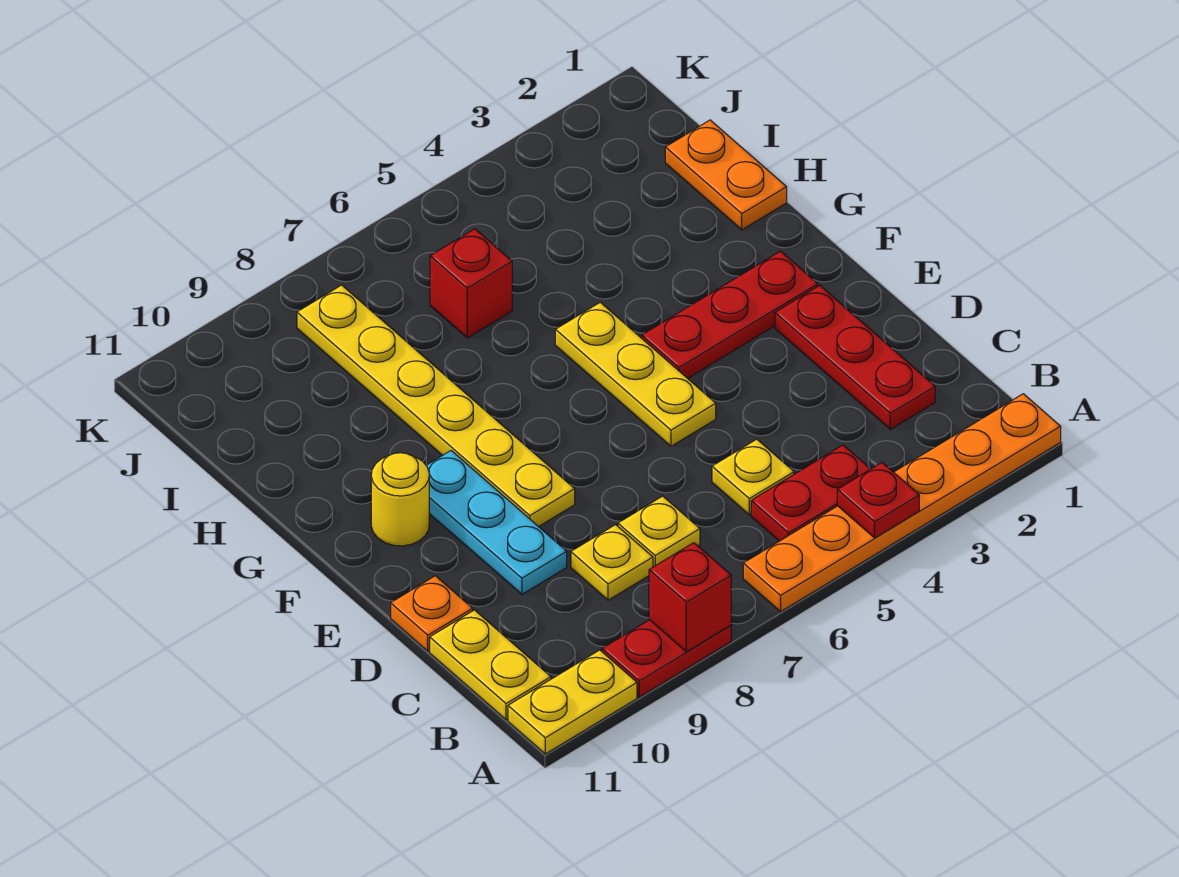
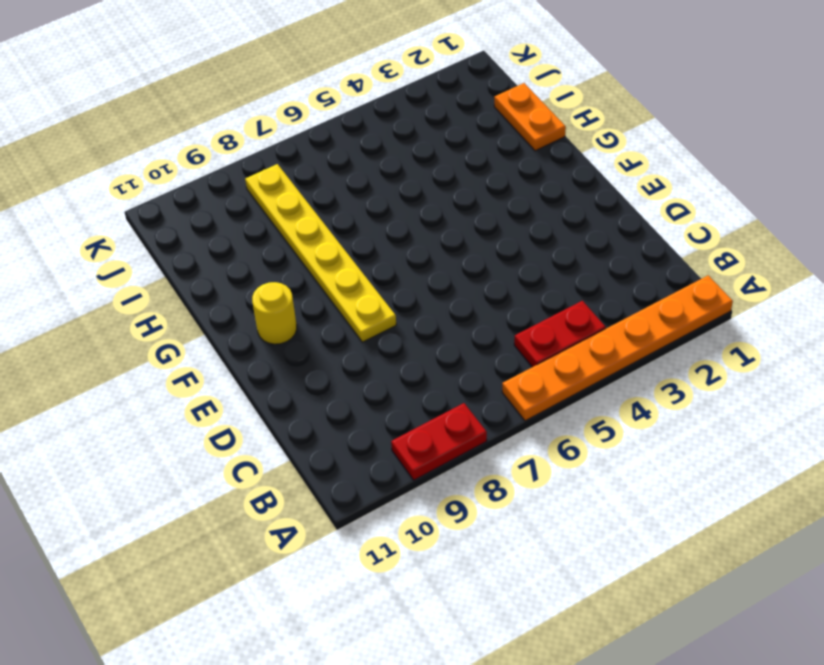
none -> yellow plate A10:A11 level 1
none -> yellow plate B11:C11 level 1
none -> red plate C2:E2 level 1

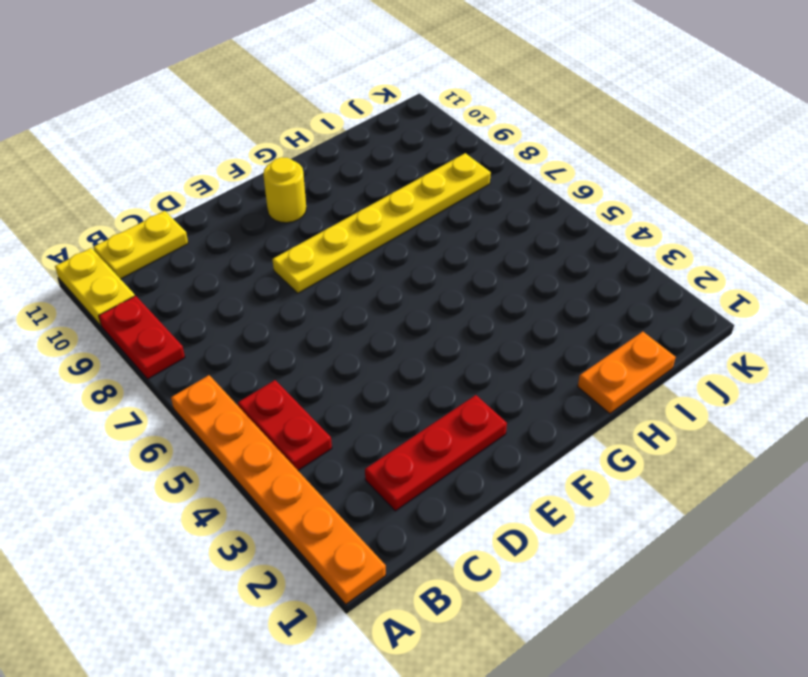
none -> yellow plate C5 level 1
none -> yellow plate C7 level 1
none -> yellow plate C8 level 1

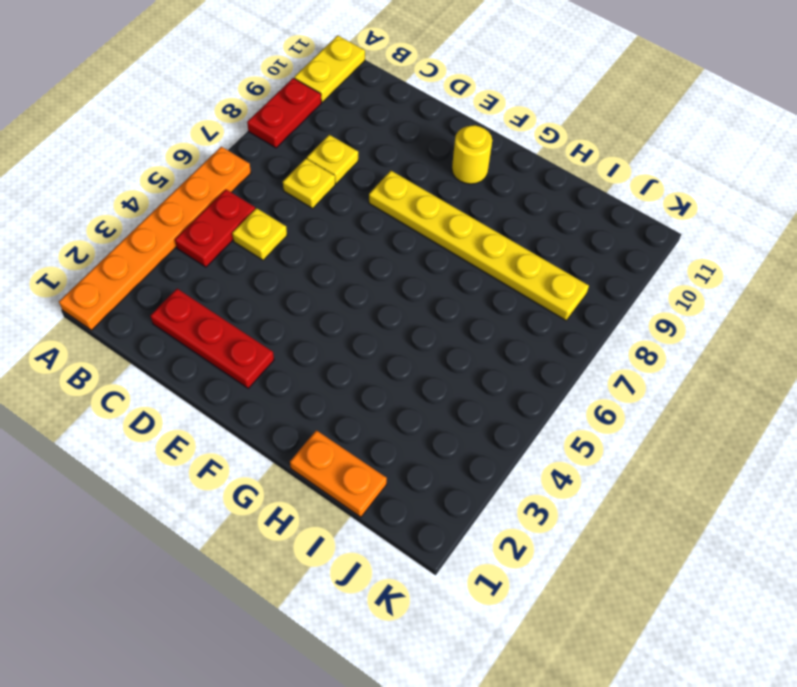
none -> yellow plate B11:C11 level 1
none -> cyan plate D9:F9 level 1
none -> orange plate D11 level 1

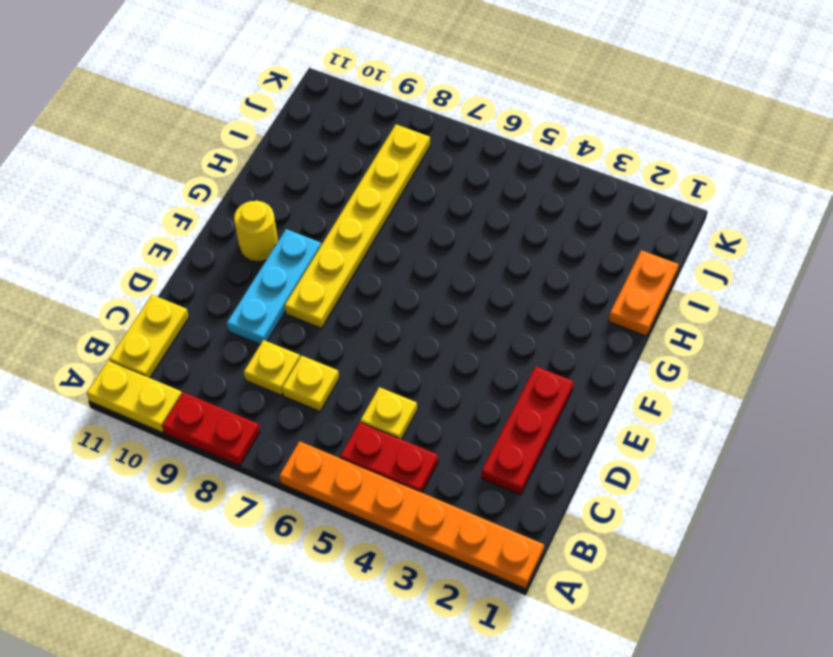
none -> orange plate D11 level 1
none -> yellow plate E5:G5 level 1
none -> red plate F2:F4 level 1

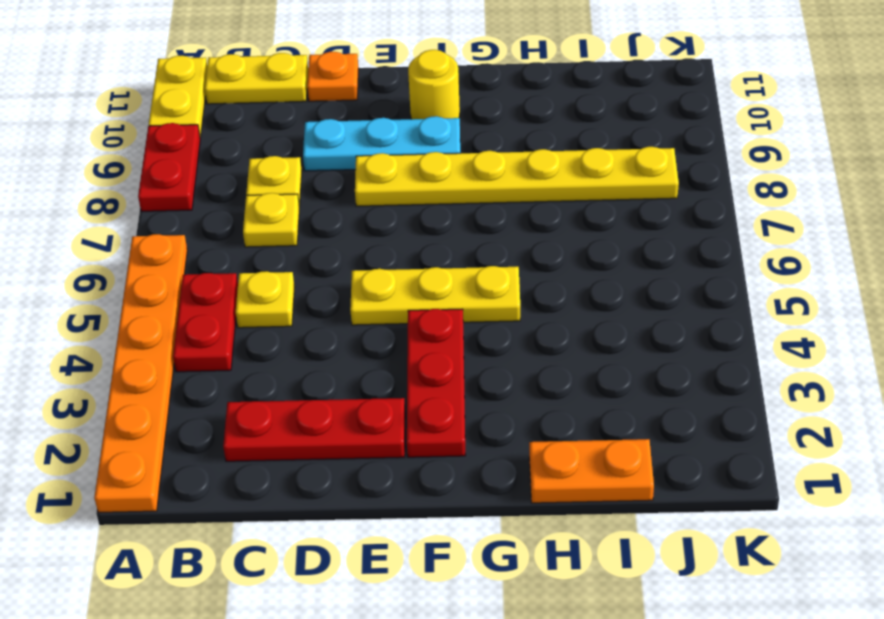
none -> red brick I6 level 1
none -> red plate A4 level 2
none -> red brick A8 level 2

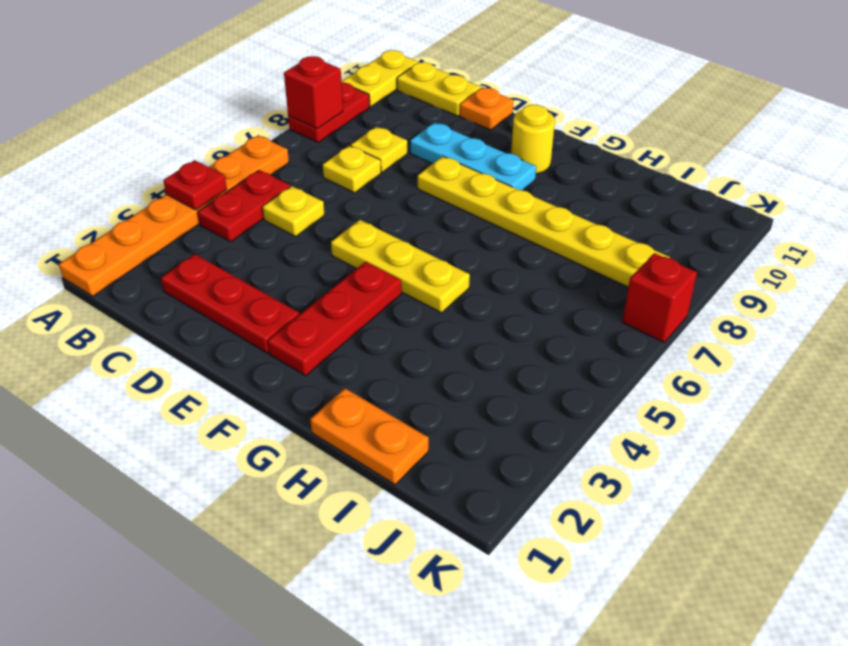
red brick K7 level 1 -> red brick I6 level 1

